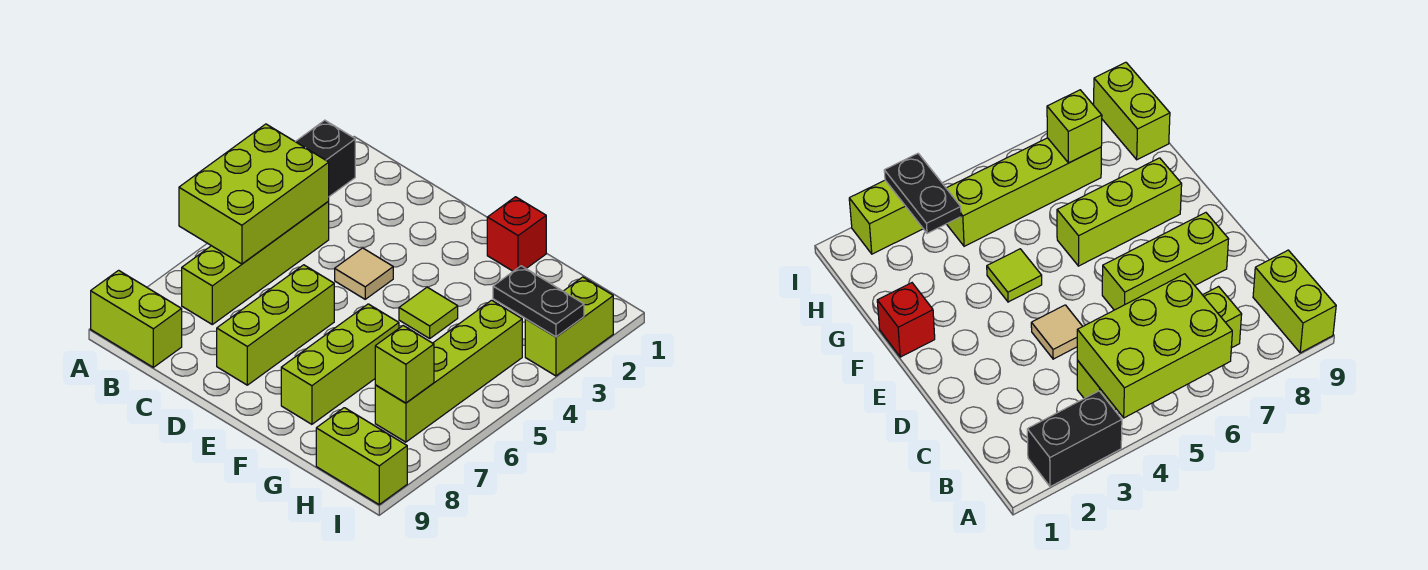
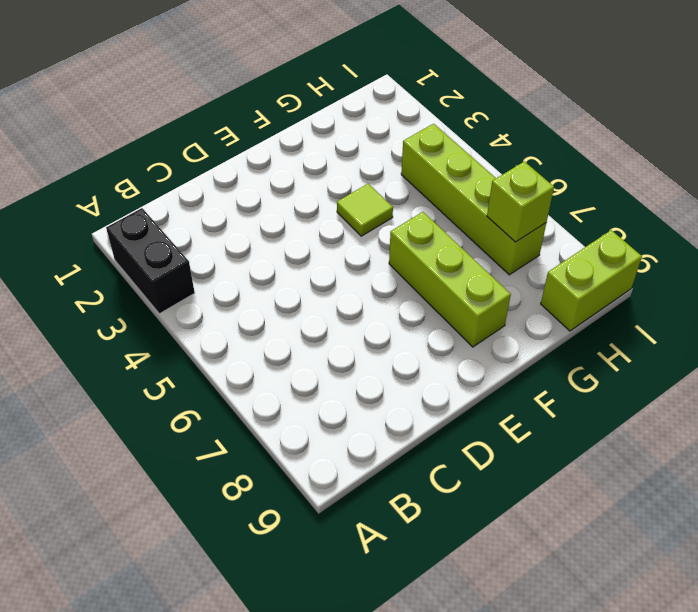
none -> lime brick A9:B9 level 1
none -> lime brick B4:B7 level 1
none -> tan tile D4 level 1

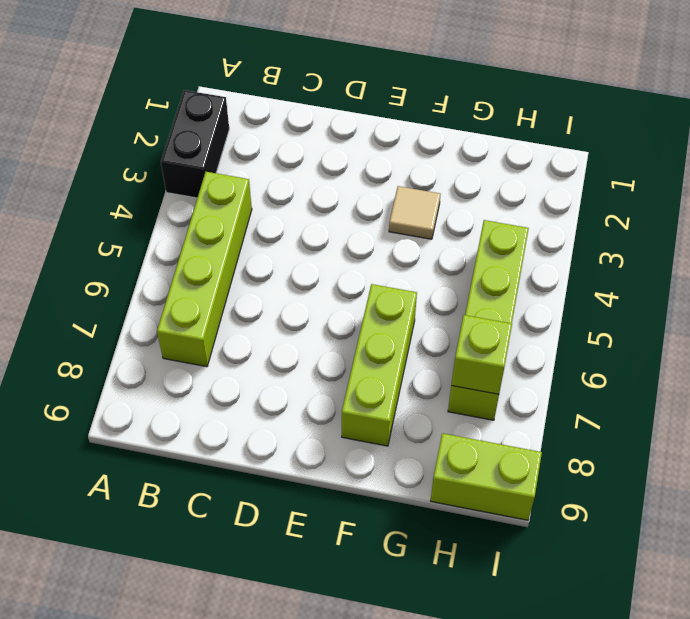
tan tile F3 level 1 -> tan tile D4 level 1
none -> lime brick A9:B9 level 1
none -> lime brick D6:D8 level 1
none -> red brick F1 level 1

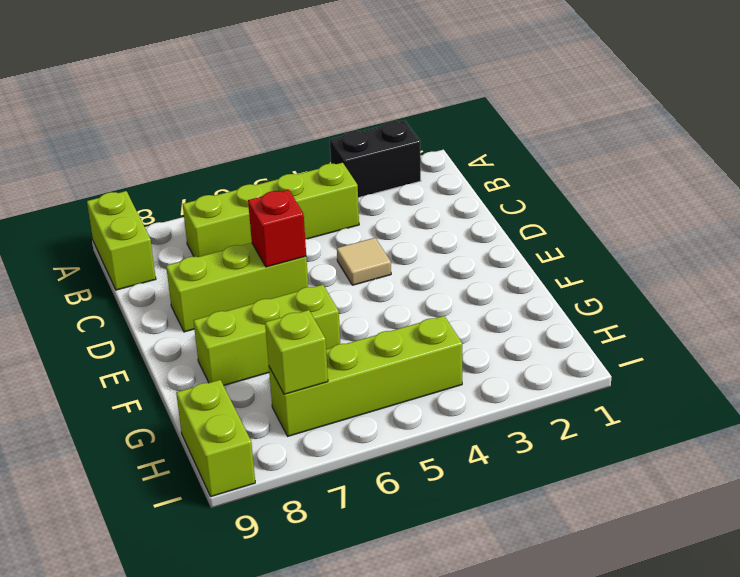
red brick D6 level 2 -> red brick F1 level 1
none -> lime tile F4 level 1
none -> lime brick I2:I3 level 1
none -> lime brick A4:B6 level 2

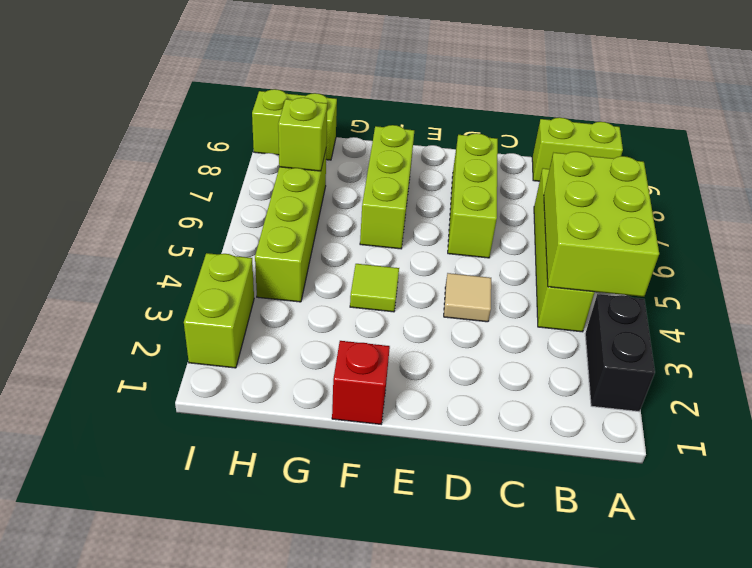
none -> black plate H3:I3 level 2

